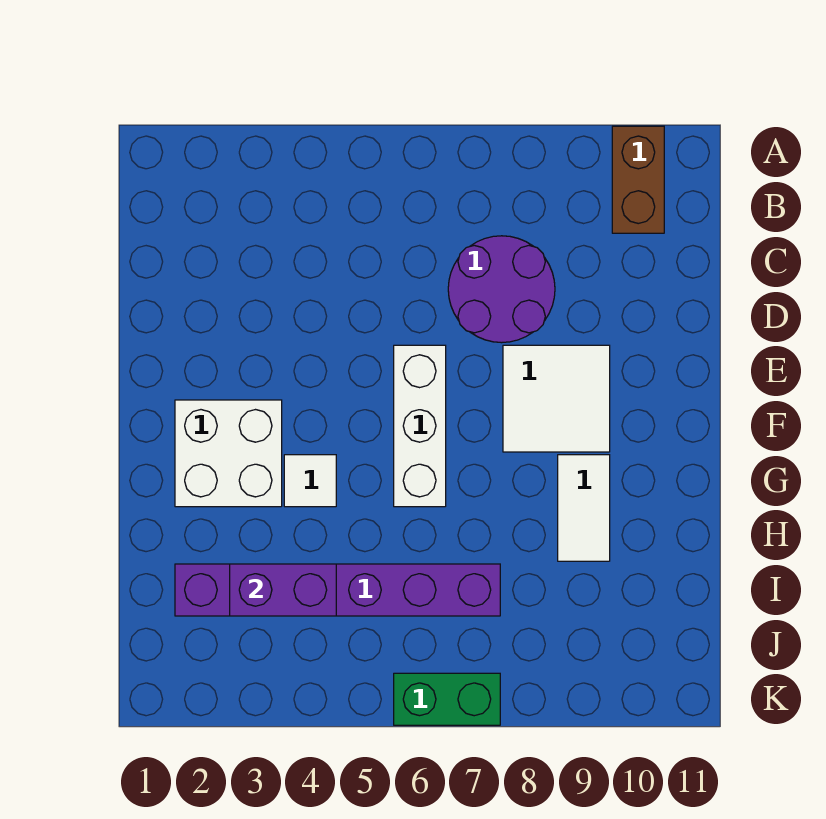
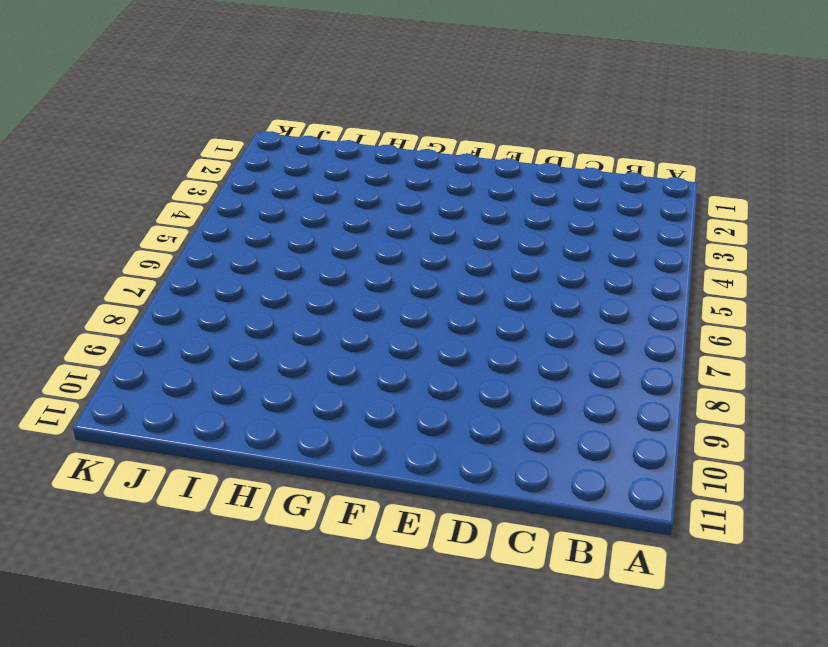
none -> brown brick A10:B10 level 1
none -> purple round brick C7:D8 level 1

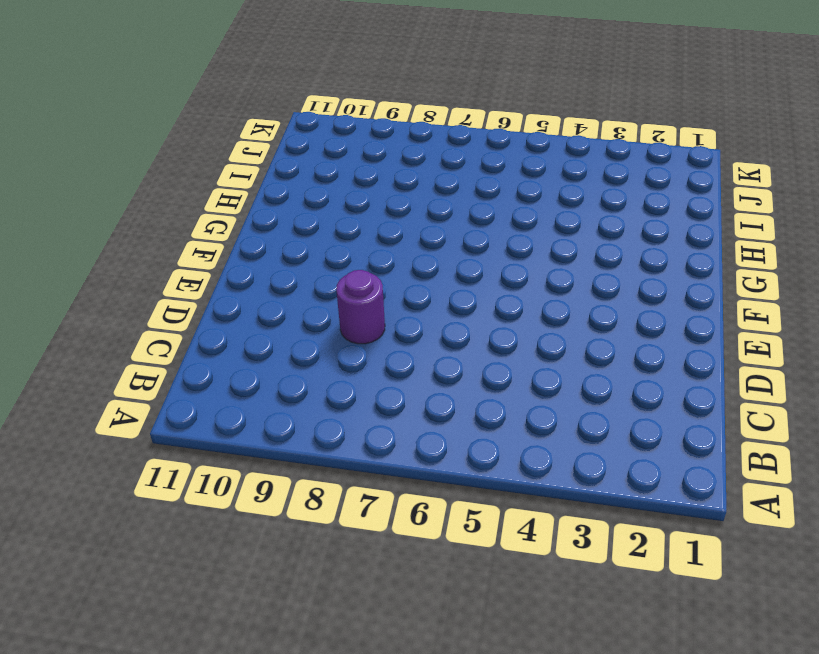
purple round brick D8 level 1 -> purple round brick C7:D8 level 1
none -> brown brick A10:B10 level 1
none -> white brick E6:G6 level 1

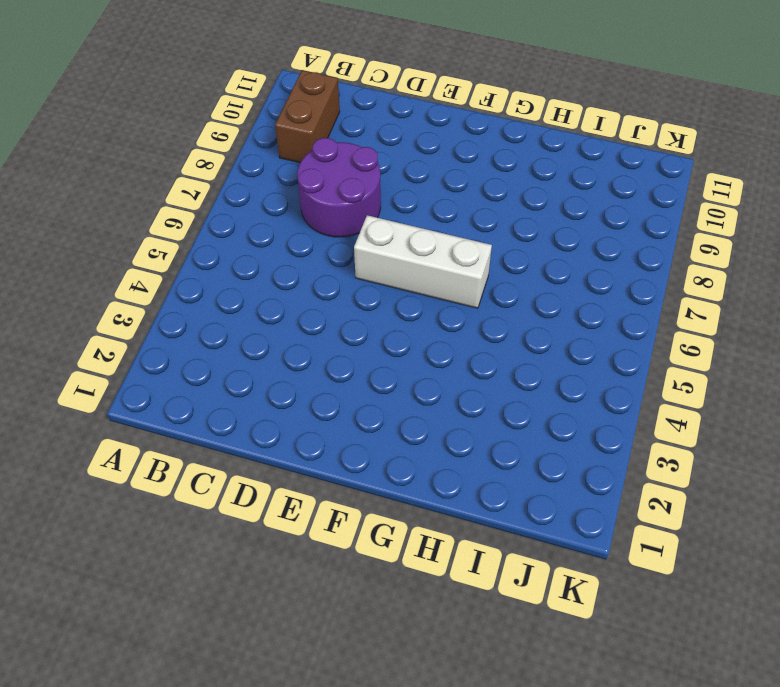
brown brick B9:B10 level 1 -> brown brick A10:B10 level 1
none -> white tile E8:F9 level 1
none -> white brick F2:G3 level 1

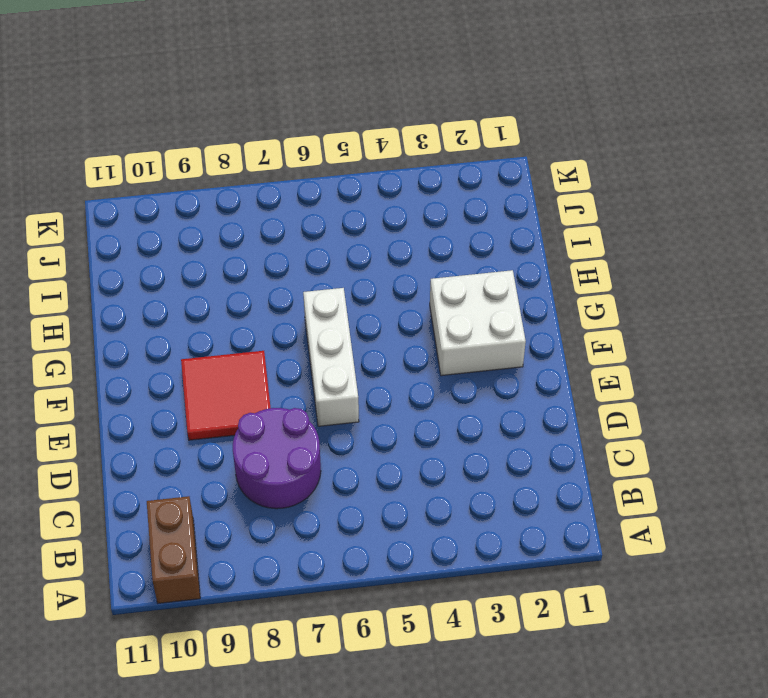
red tile E8:F9 level 1 -> white tile E8:F9 level 1
none -> white tile G4 level 1
none -> white tile G9:H9 level 1

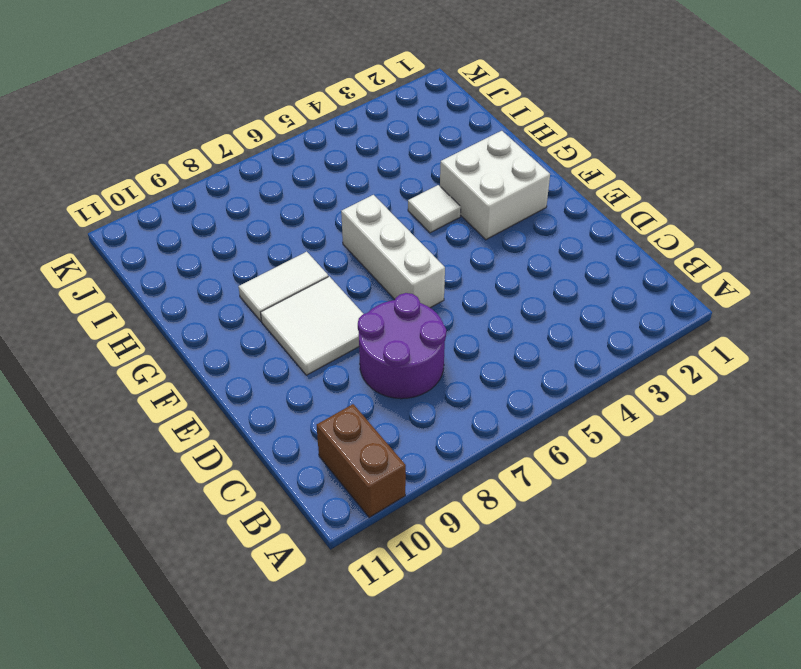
white tile G8:G9 level 1 -> white tile G9:H9 level 1
none -> purple brick I2:I7 level 1
none -> green brick K6:K7 level 1

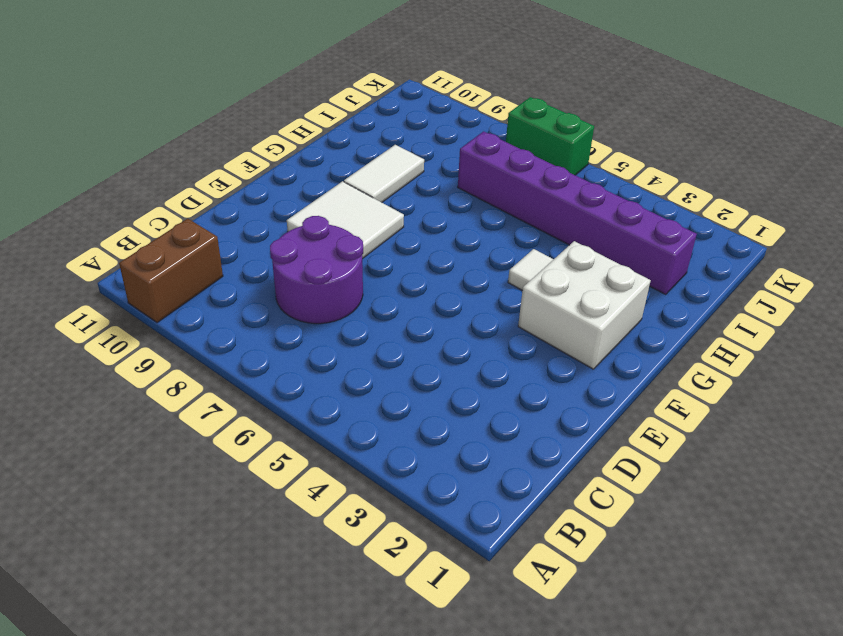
none -> white brick E6:G6 level 1
none -> purple brick I3:I4 level 2

